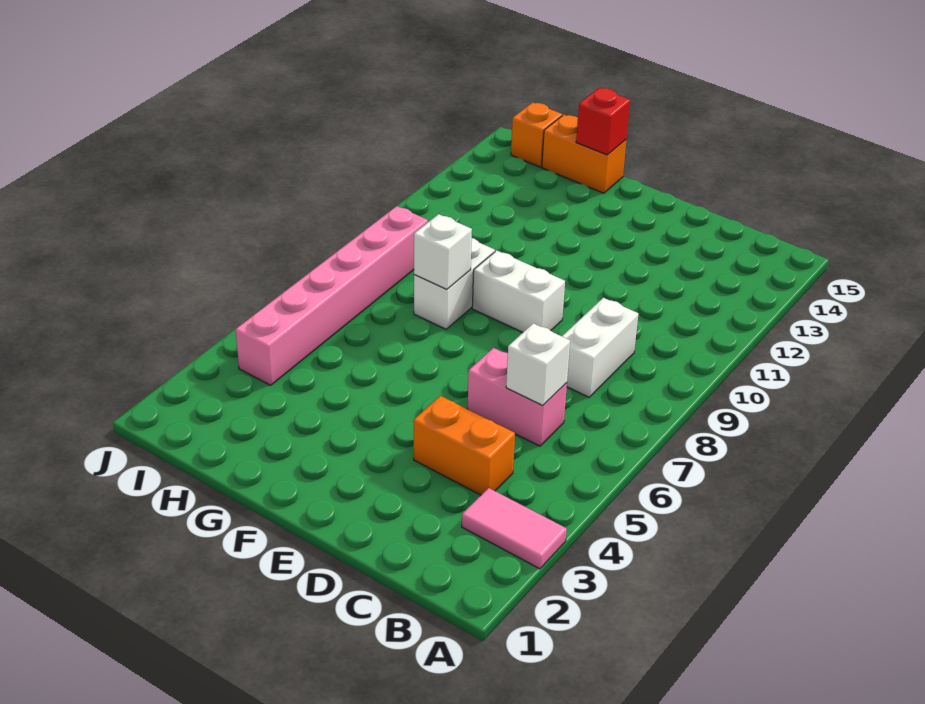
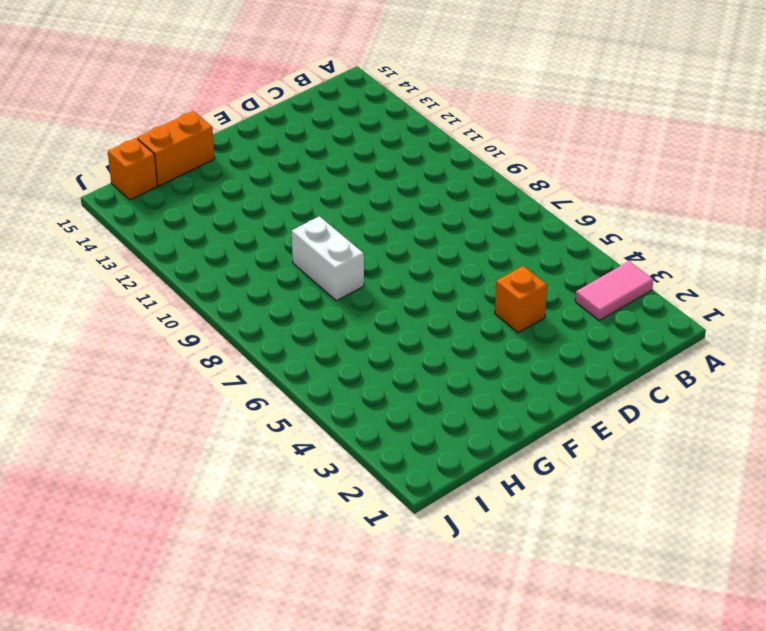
orange brick D4 level 1 -> orange brick C4:D4 level 1
none -> pink brick C6:D6 level 1
none -> white brick C8:C9 level 1
none -> white brick E9:F9 level 1

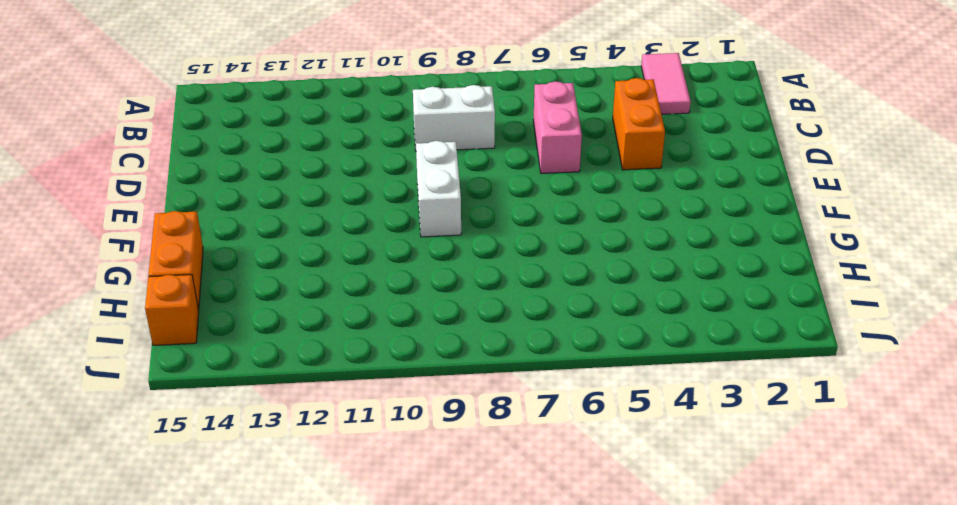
none -> white brick G8:G9 level 1
none -> pink brick I4:I9 level 1
none -> white brick C6 level 2

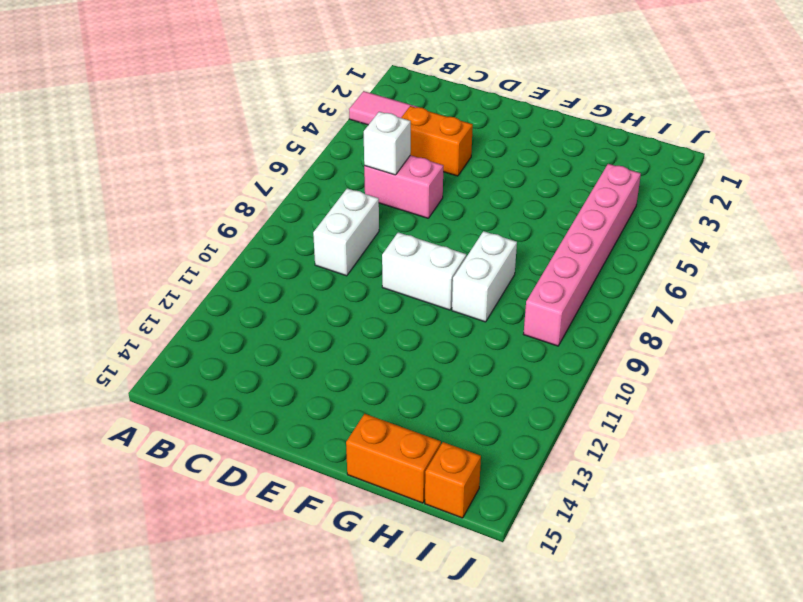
none -> white brick G8 level 2
none -> red brick G15 level 2

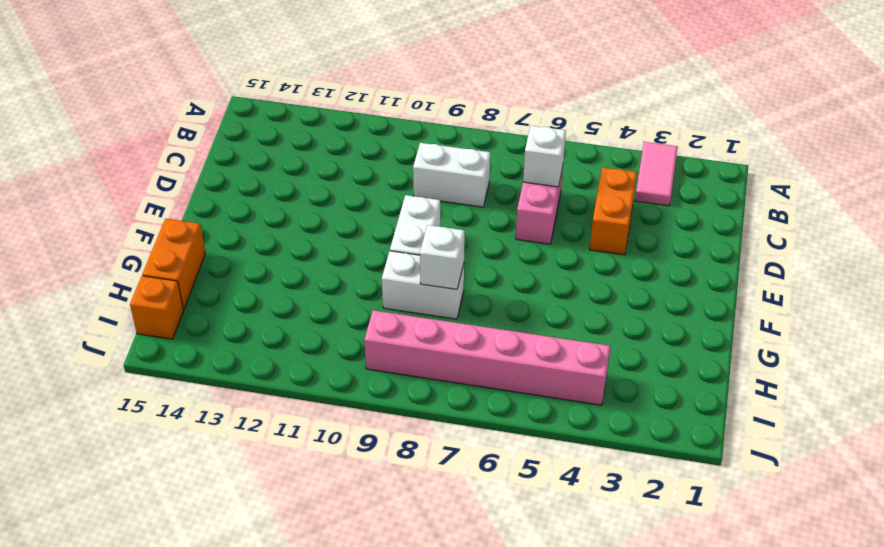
none -> red brick G15 level 2

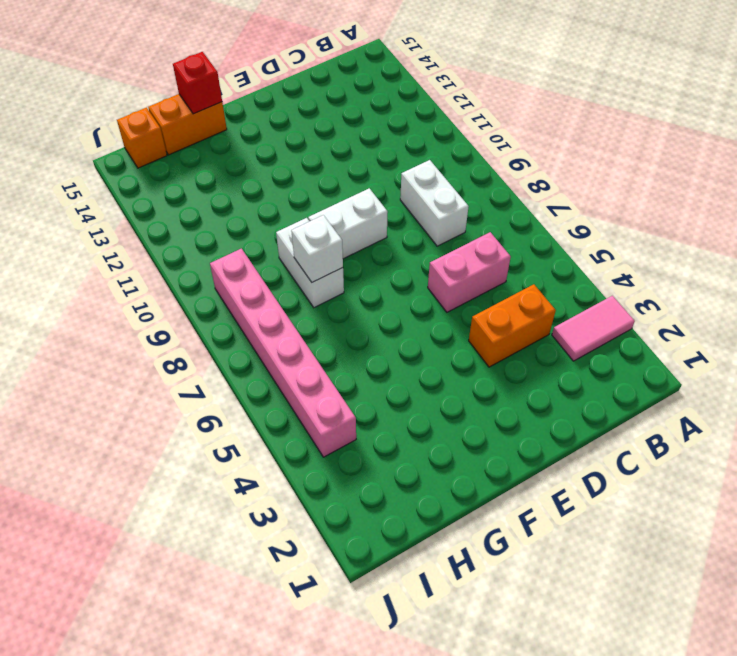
none -> white brick C6 level 2

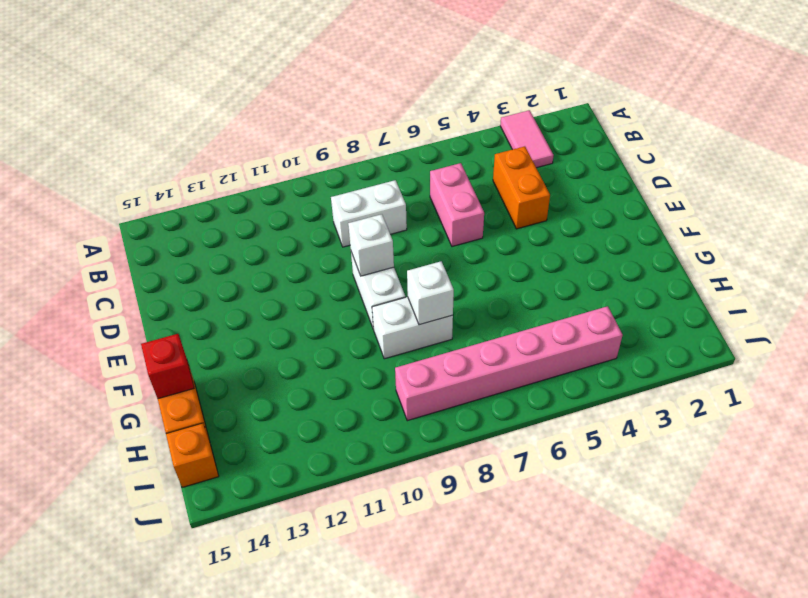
white brick E9 level 2 -> white brick C6 level 2

